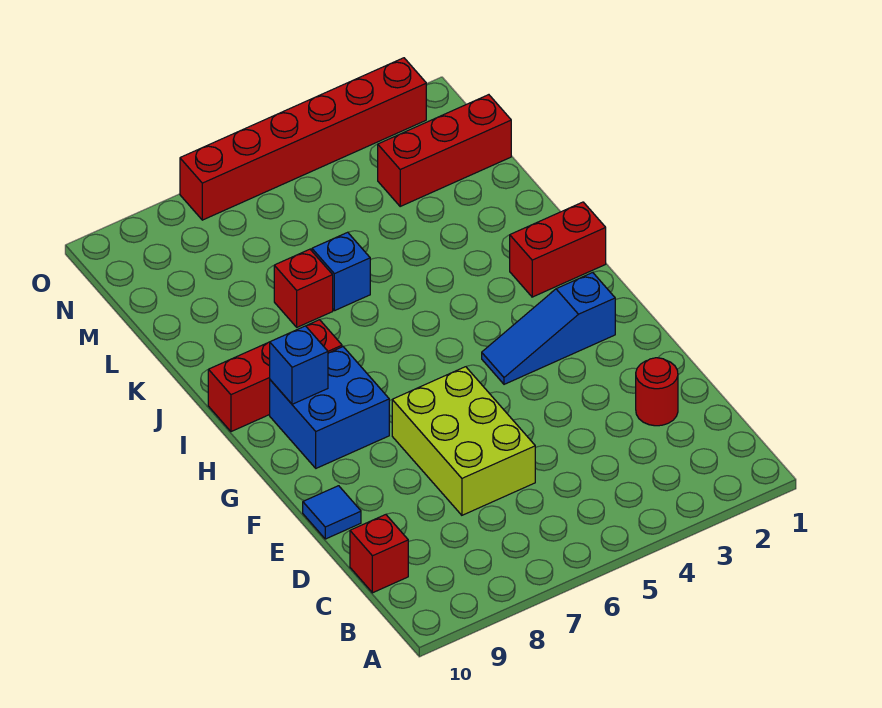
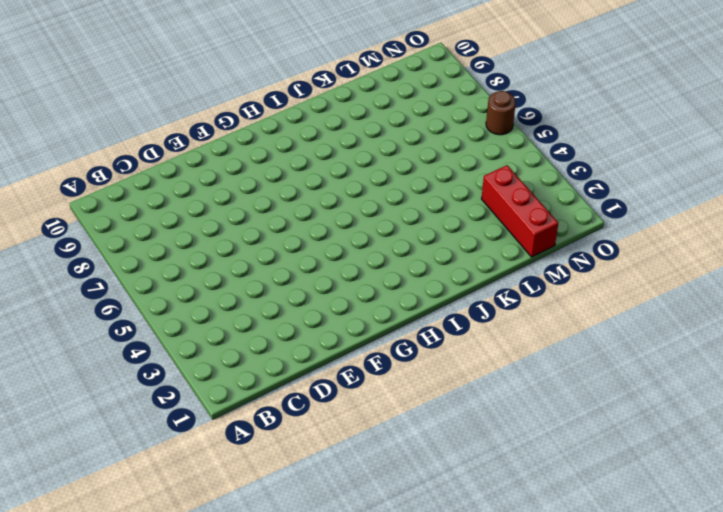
brown round brick O6 level 1 -> red brick O2:O7 level 1
none -> red brick C10 level 1
none -> red round brick D2 level 1
none -> lime brick D6:F7 level 1

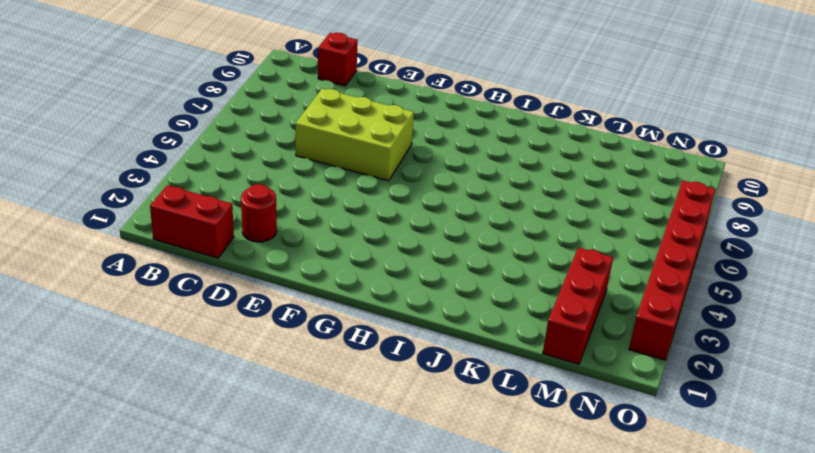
red brick B1:C1 level 1 -> red brick I1:I2 level 1
none -> blue tile E10 level 1
none -> blue slope G2:G4 level 1 top 2
none -> blue brick G8:H9 level 1

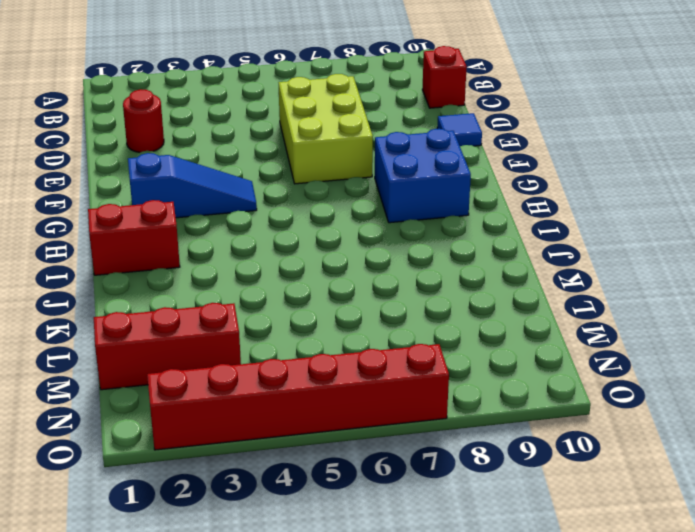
none -> red brick I8:I10 level 1
none -> blue brick K6 level 1
none -> red brick K7 level 1

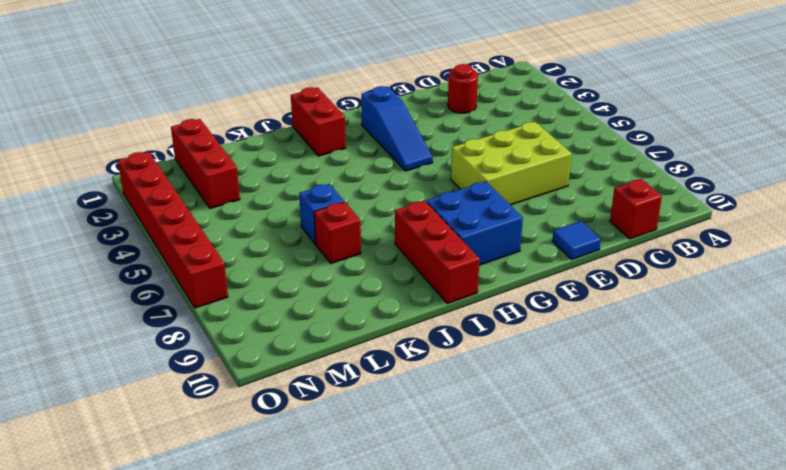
none -> blue brick H9 level 2

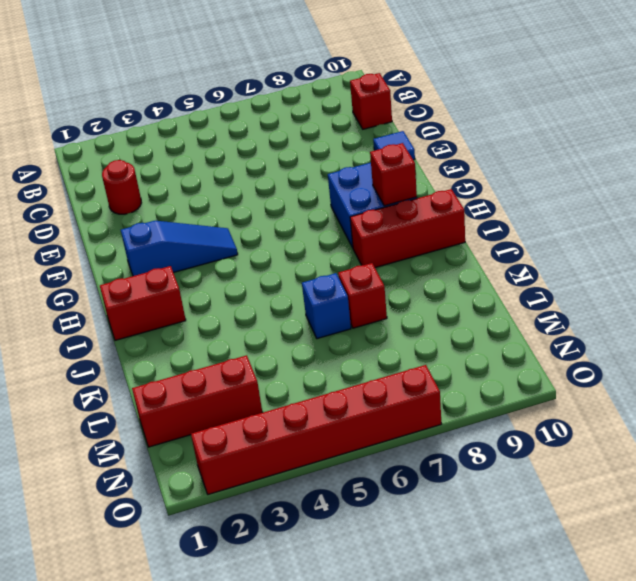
red brick H9 level 2 -> blue brick H9 level 2
none -> lime brick D6:F7 level 1

